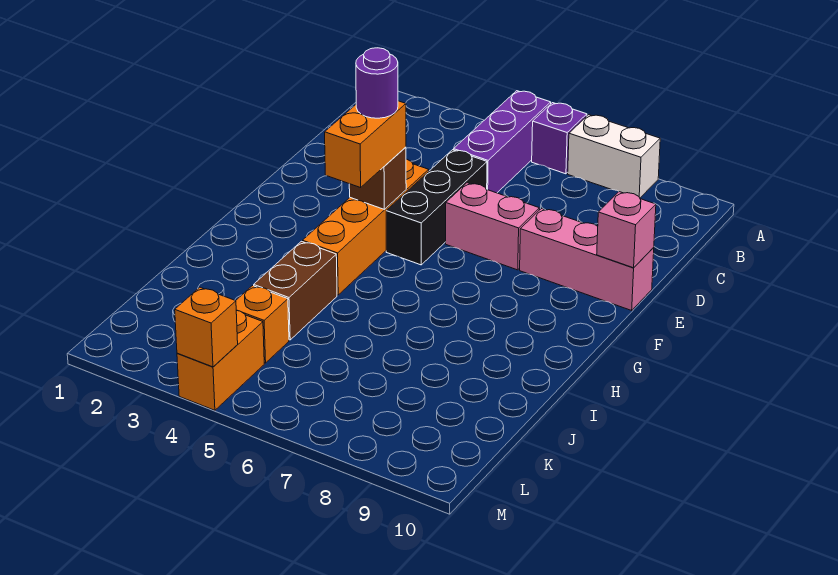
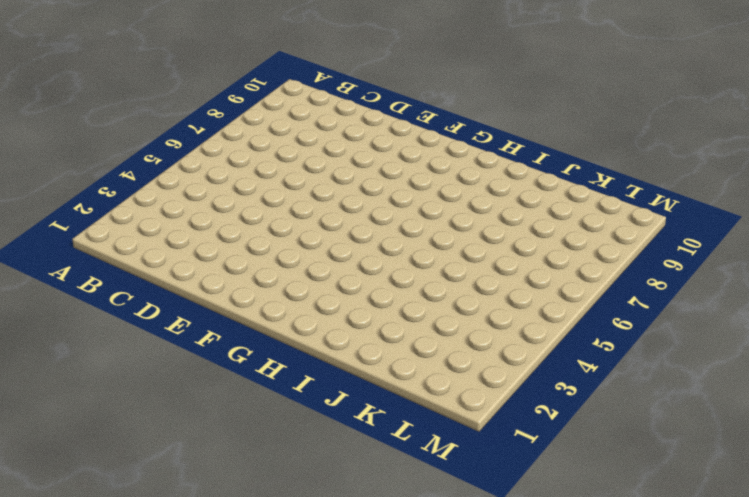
none -> purple brick A5:C5 level 1
none -> purple brick A6 level 1
none -> white brick A7:A8 level 1

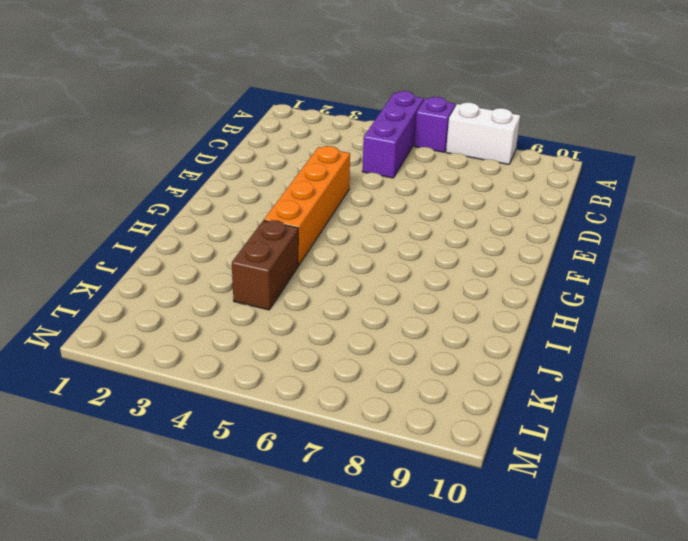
none -> black brick D5:F5 level 1
none -> pink brick E6:E7 level 1
none -> pink brick E8:E10 level 1

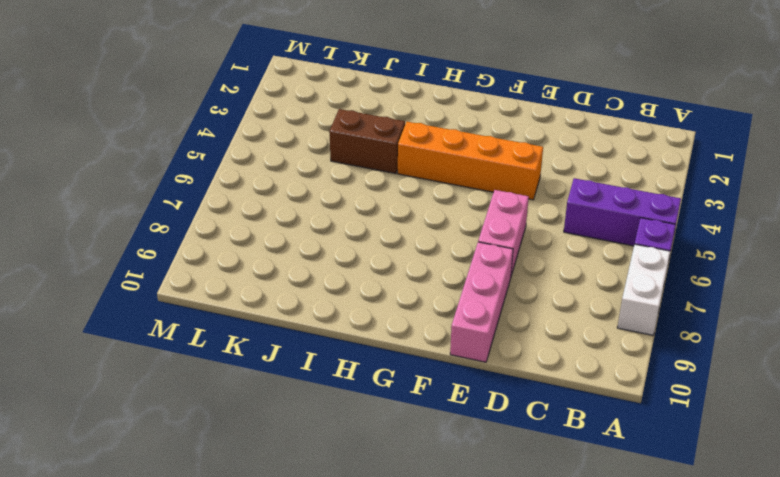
none -> black brick D5:F5 level 1
none -> orange brick K4 level 1
none -> orange brick L4:M4 level 1

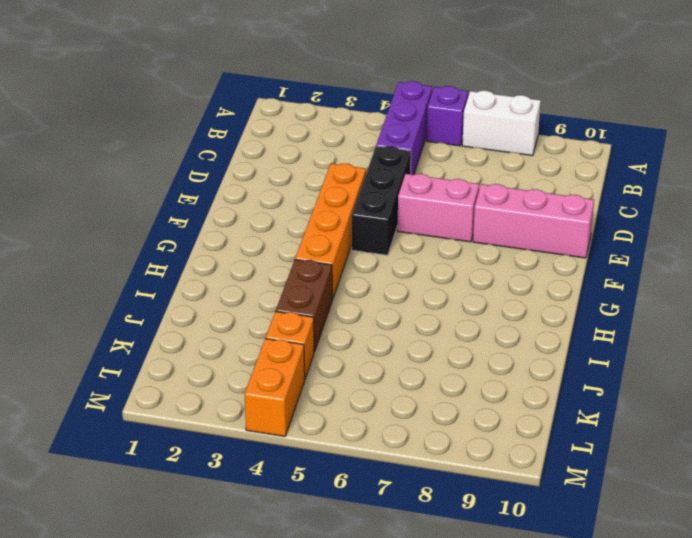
none -> pink brick E10 level 2
none -> brown brick F4 level 2
none -> orange brick M4 level 2

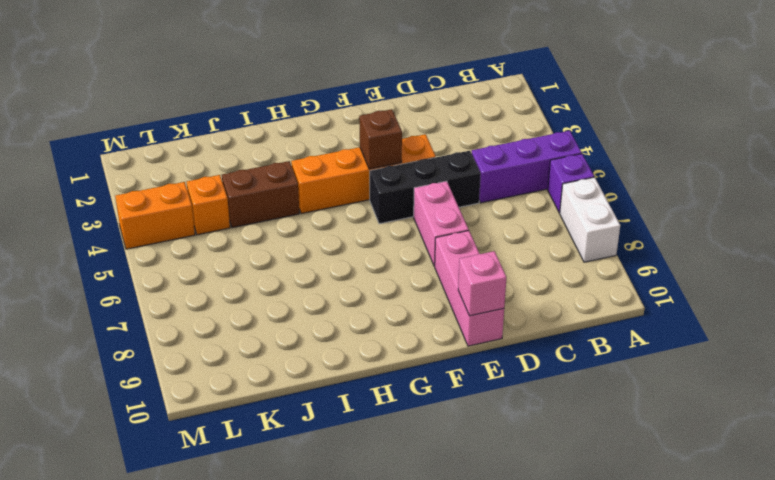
none -> orange brick M4 level 2
none -> orange brick F4:G4 level 3
none -> purple round brick F4 level 4

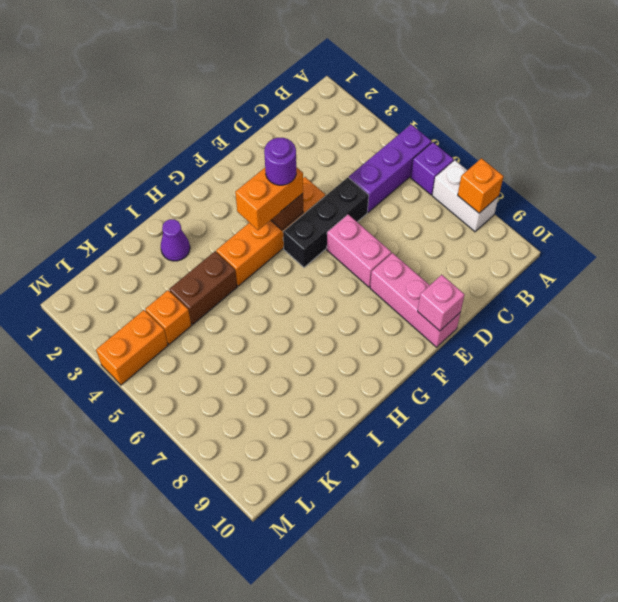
orange brick A8 level 2 -> orange brick M4 level 2
purple cone I2 level 1 -> none

